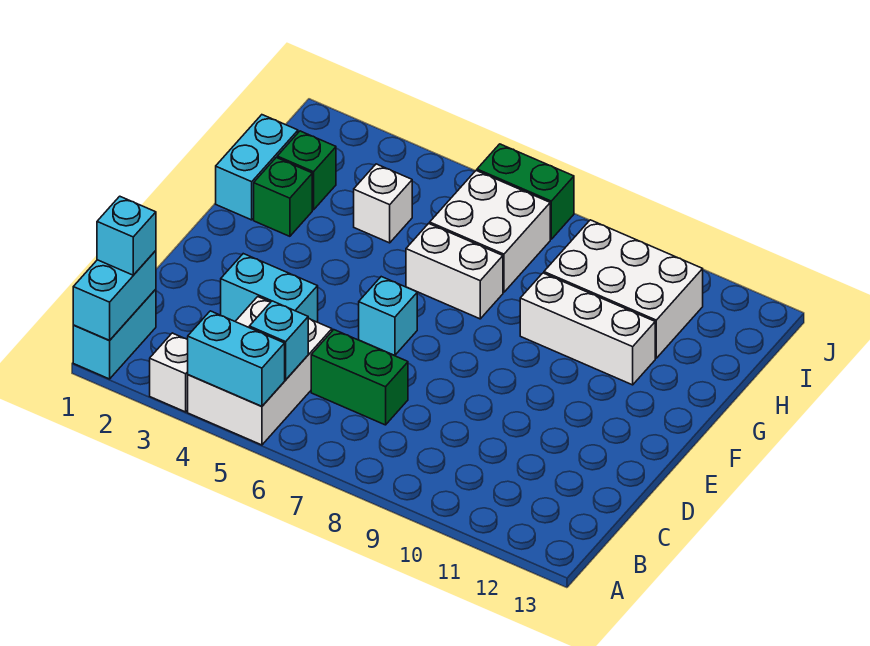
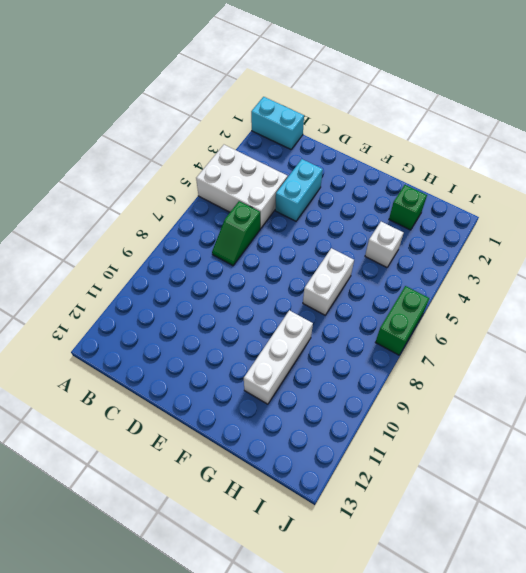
green slope C6:C7 level 1 top 6 -> green brick C6:C7 level 1
none -> white brick A3 level 1
none -> cyan brick E6 level 1
none -> cyan brick G1:H1 level 1

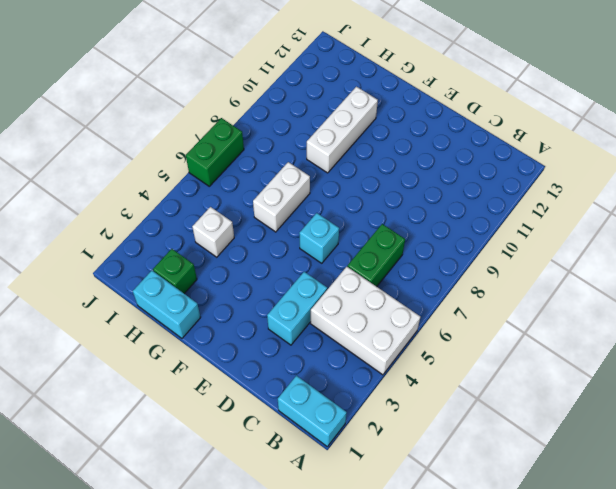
none -> white brick A3 level 1
none -> green brick G2 level 1
none -> white brick H6:I7 level 1

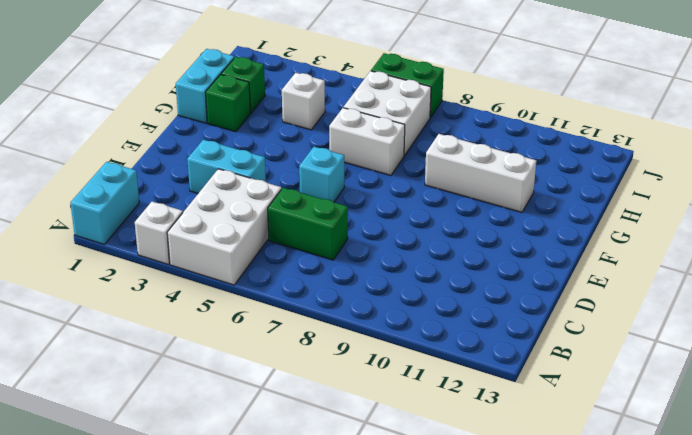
none -> white brick H9:I11 level 1
none -> cyan brick A1:B1 level 2
none -> cyan brick A4:A5 level 2

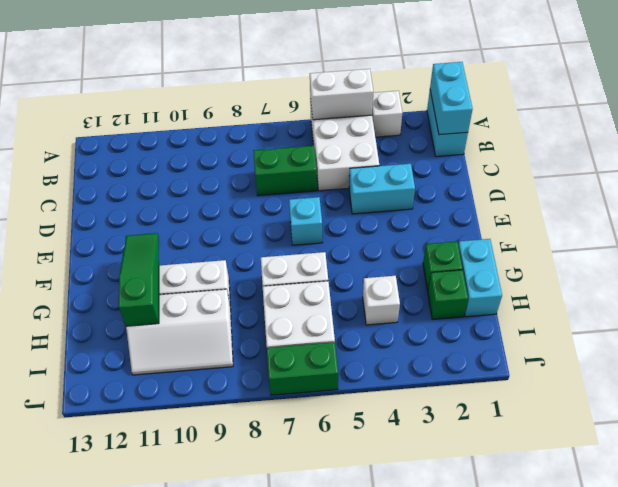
white brick A4:A5 level 2 -> cyan brick A4:A5 level 2
green slope F11:H11 level 2 top H -> none
white slope H9:I11 level 1 top H -> white brick H9:I11 level 1
none -> cyan brick B5 level 2
none -> cyan brick B1 level 3

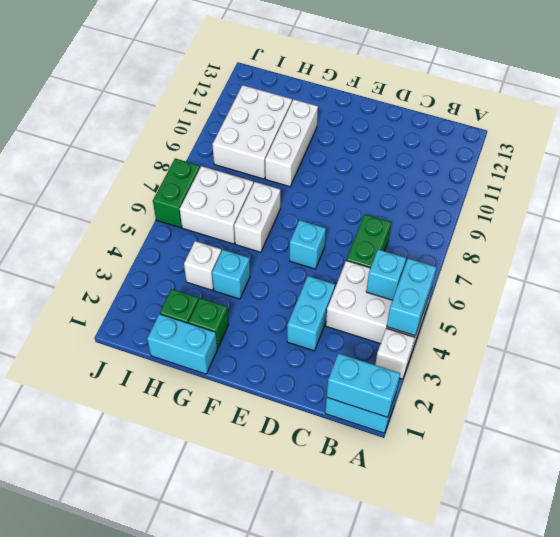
cyan brick G4 level 1 -> cyan brick B1 level 3

